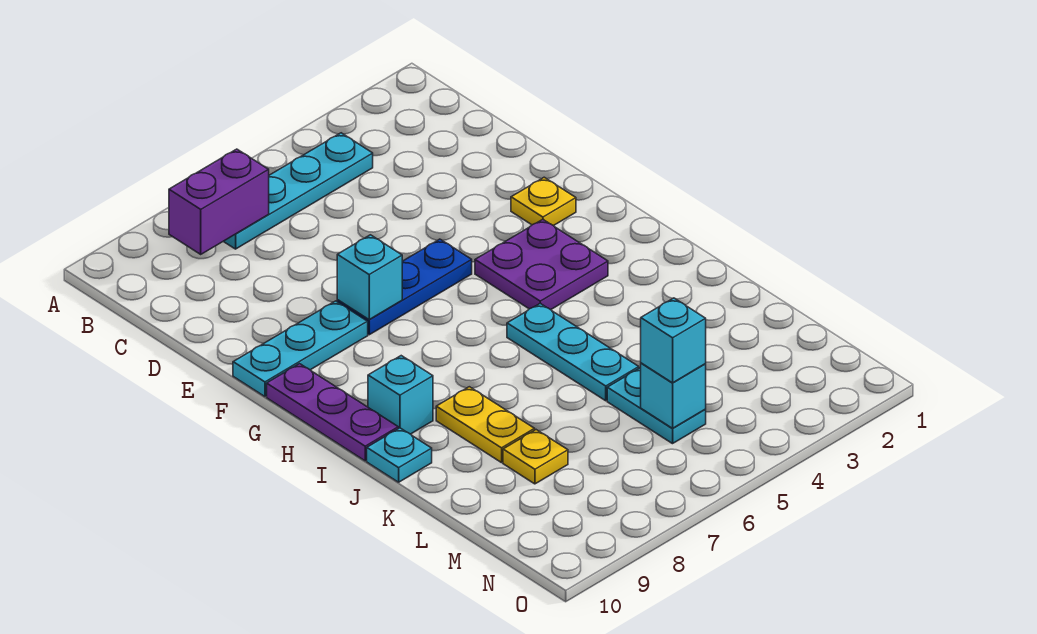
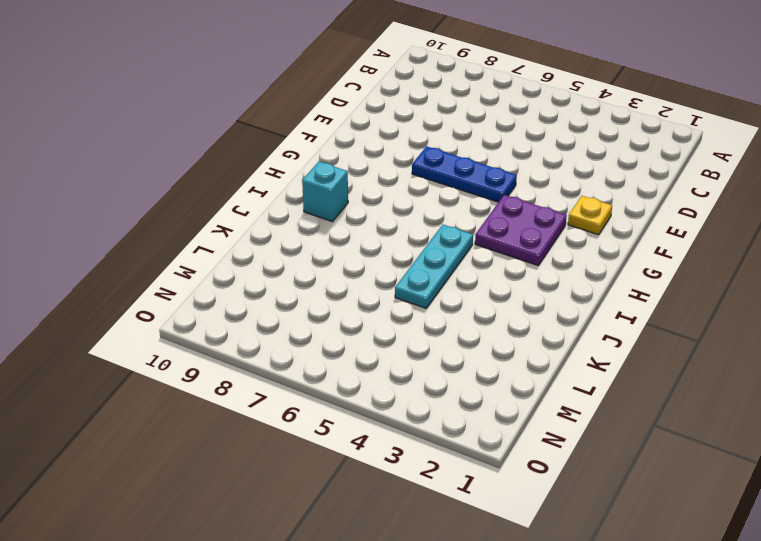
none -> cyan plate B4:B7 level 1
none -> cyan plate F8:F10 level 1
none -> purple plate G10:I10 level 1

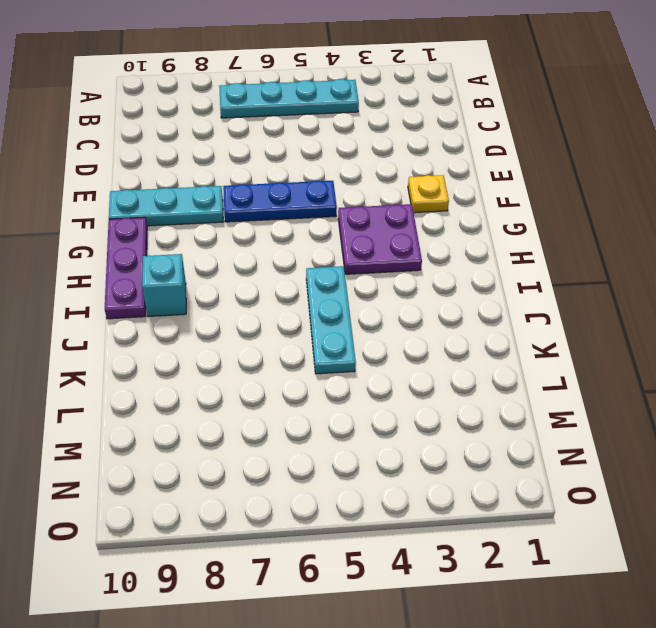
none -> yellow plate J8:K8 level 1
none -> cyan plate J10 level 1
none -> cyan plate L5:M5 level 1

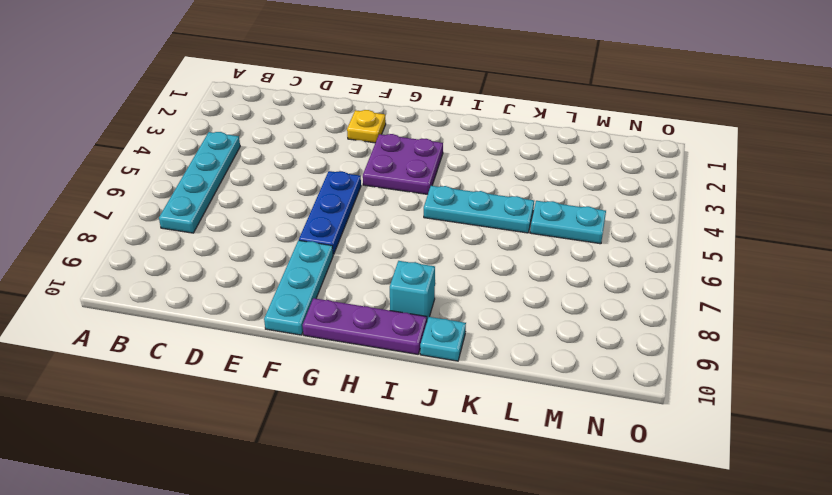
none -> yellow plate J8:K8 level 1
none -> yellow plate L8 level 1
none -> purple brick B7:B8 level 2

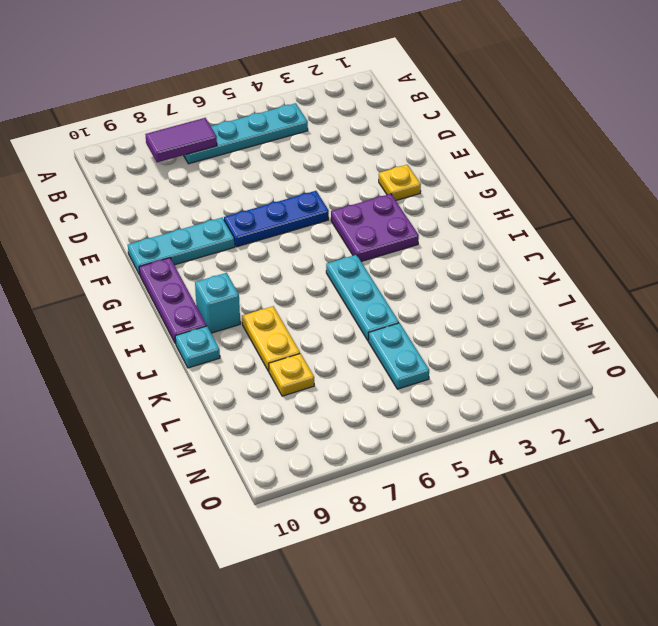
purple tile B7:B8 level 2 -> purple brick B7:B8 level 2
none -> cyan brick F7 level 2
none -> cyan brick M5 level 2
none -> cyan brick M5 level 3

